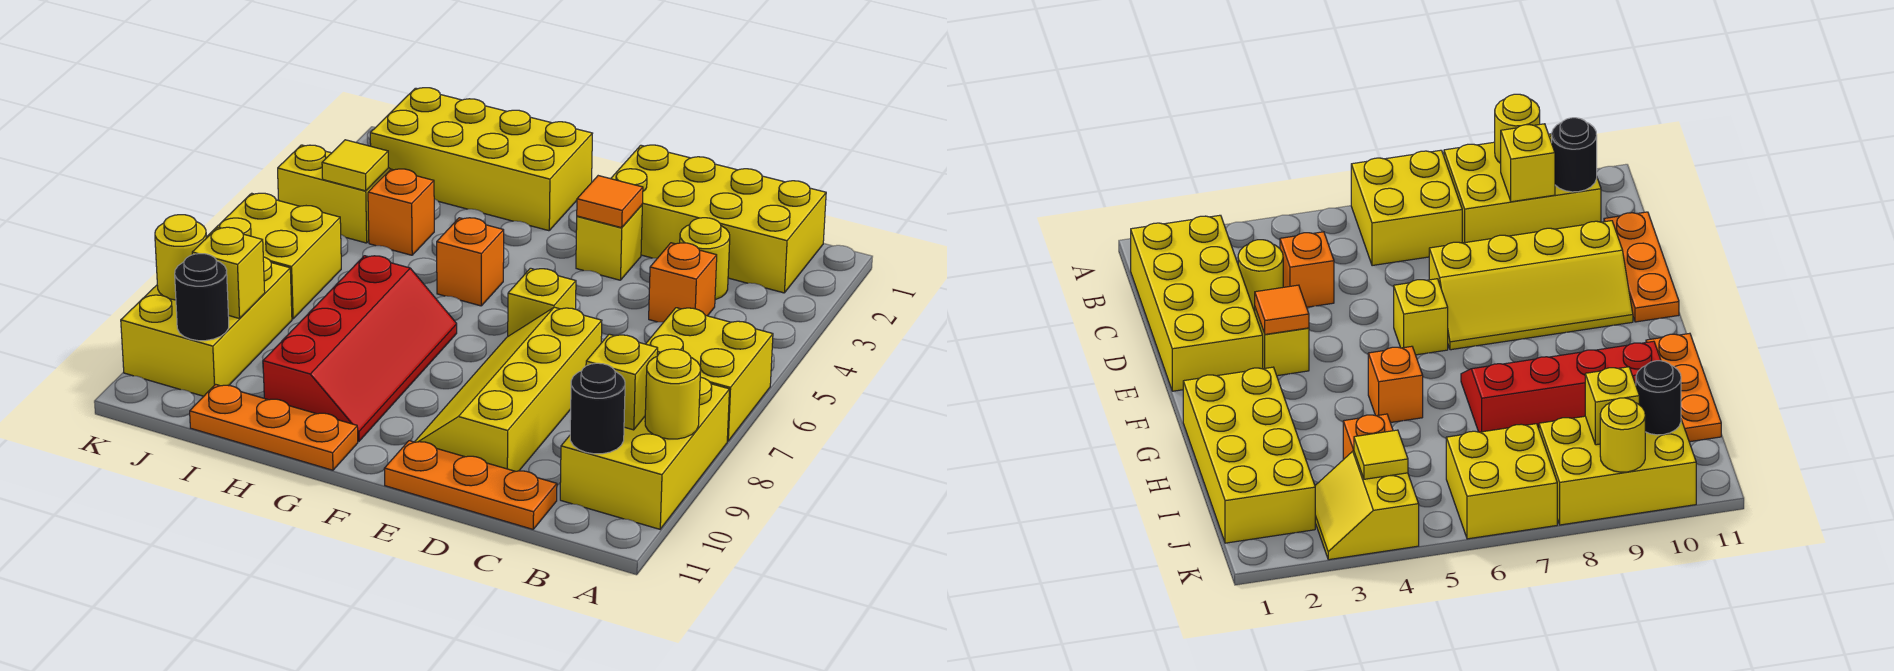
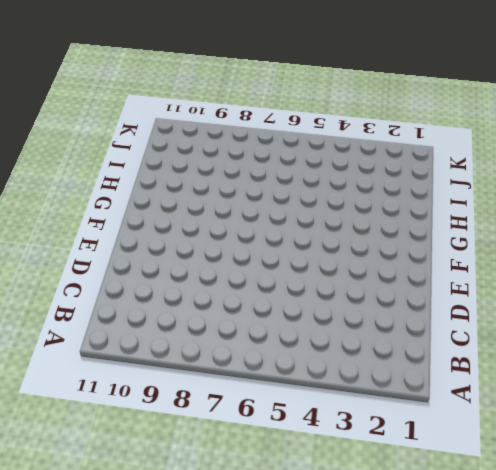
none -> yellow brick A6:B7 level 1
none -> yellow brick A8:B10 level 1
none -> yellow brick B1:E2 level 1

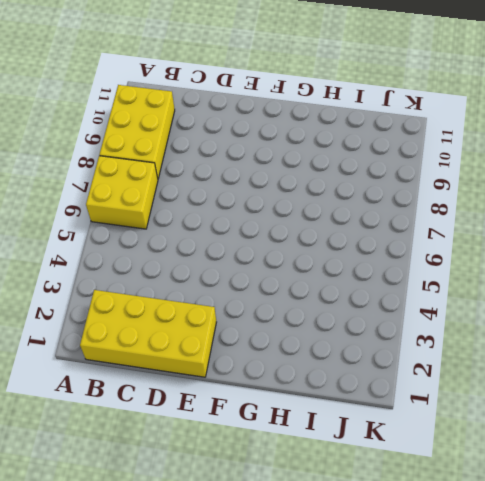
none -> yellow round brick C3 level 1
none -> orange brick C4 level 1
none -> orange plate C11:E11 level 1

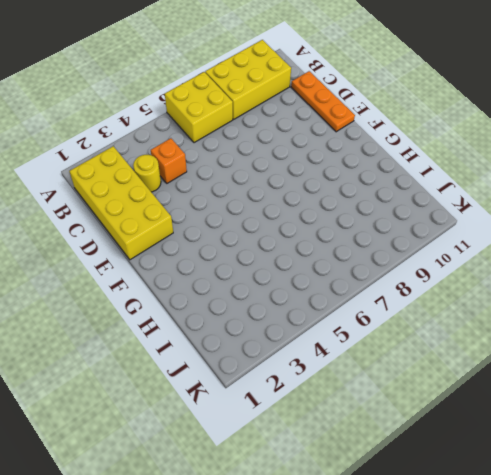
none -> yellow slope D7:E10 level 1 top D
none -> yellow brick E3 level 1
none -> yellow brick E6 level 1

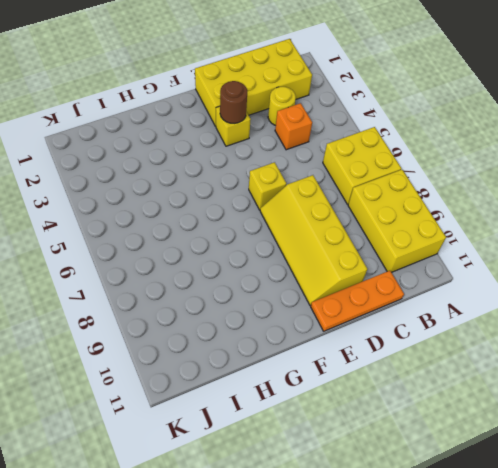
brown round brick E3 level 2 -> orange tile E3 level 2
none -> yellow brick G1:J2 level 1
none -> orange brick G5 level 1
none -> red slope G7:H10 level 1 top H

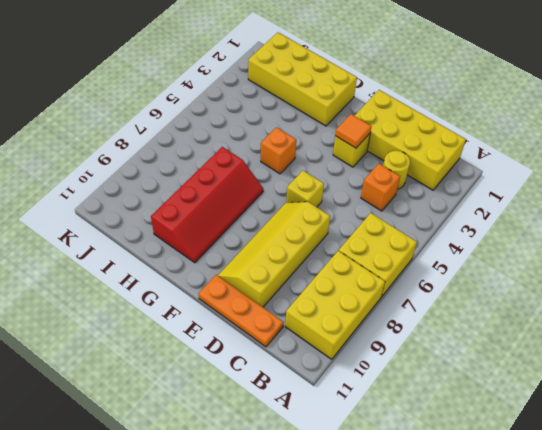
none -> orange plate G11:I11 level 1
none -> orange brick I4 level 1
none -> yellow slope J3:K4 level 1 top 4

